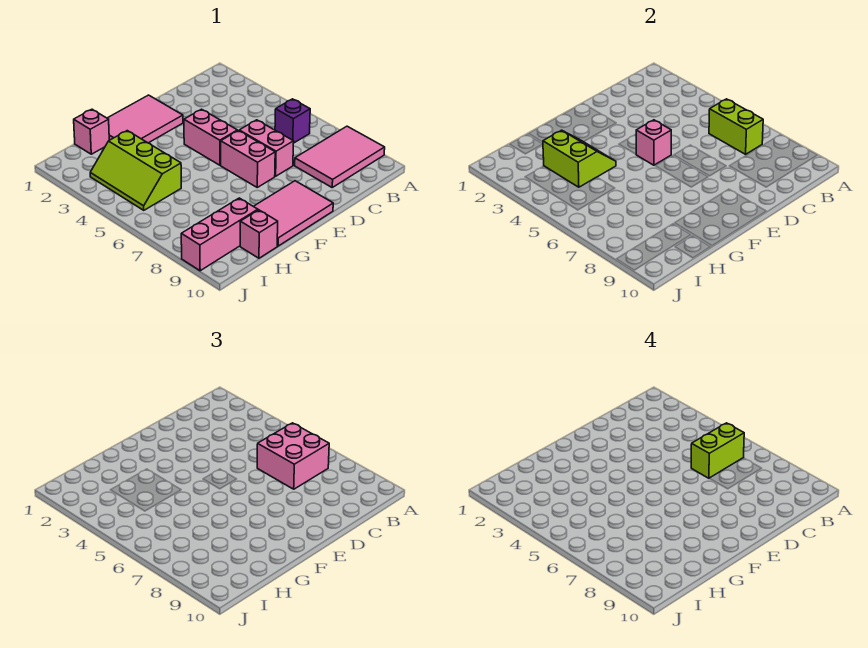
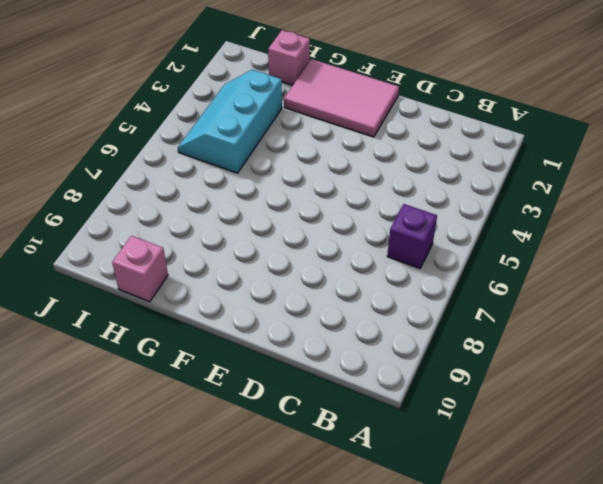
cyan slope H3:I5 level 1 top H -> lime slope H3:I5 level 1 top H
none -> pink tile A8:C9 level 1
none -> pink brick D6:D7 level 1
none -> pink brick E4:E5 level 1

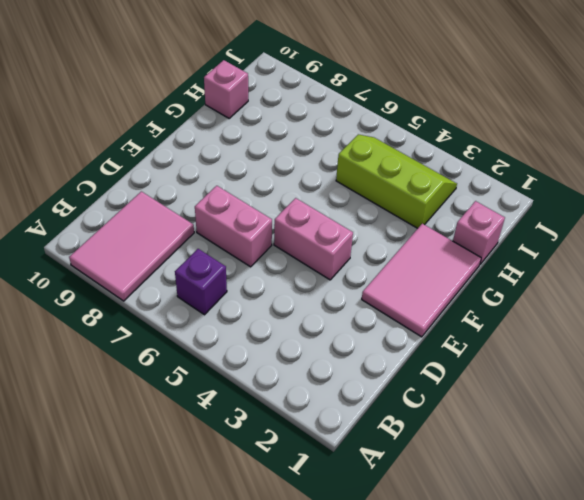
none -> pink brick E6:E7 level 1
none -> pink tile E9:G10 level 1
none -> pink brick H9:J9 level 1

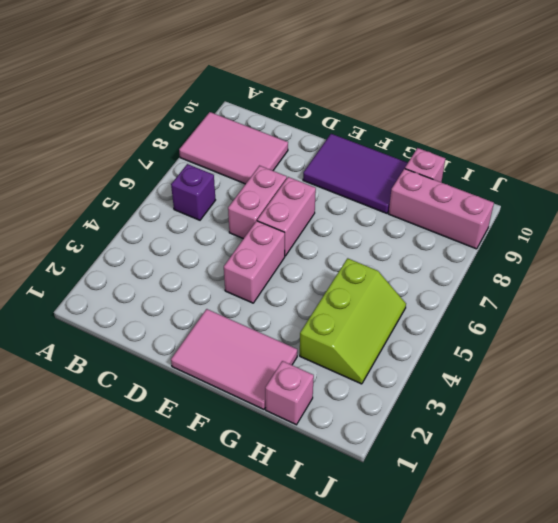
purple tile E9:G10 level 1 -> pink tile E9:G10 level 1
none -> lime brick B6:B7 level 2
none -> pink brick E5 level 2
none -> lime slope G3:H4 level 2 top H

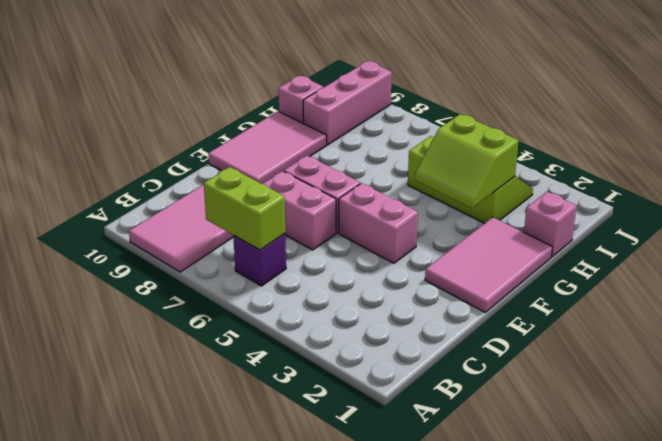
none -> pink brick E5 level 2
none -> pink brick B6:C7 level 3
none -> lime brick B6:C6 level 4

